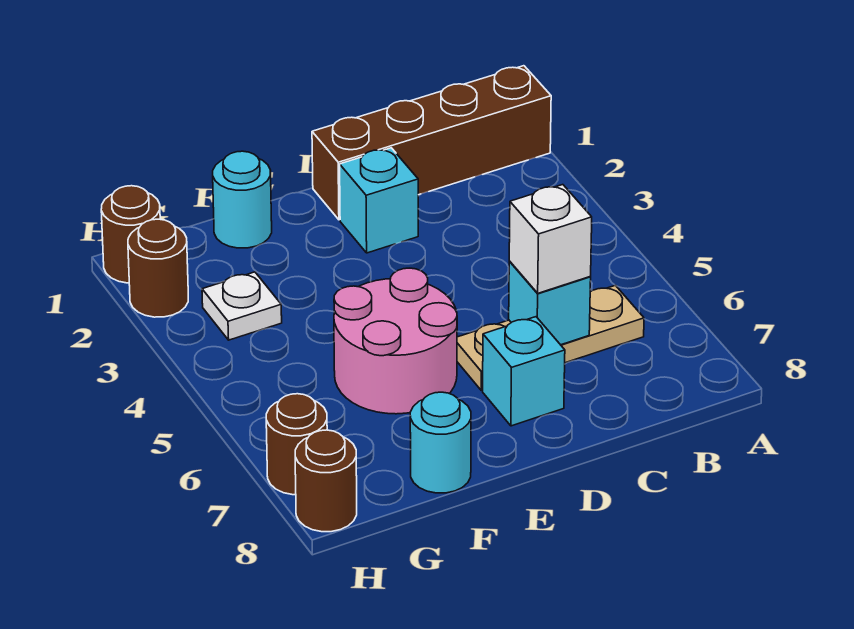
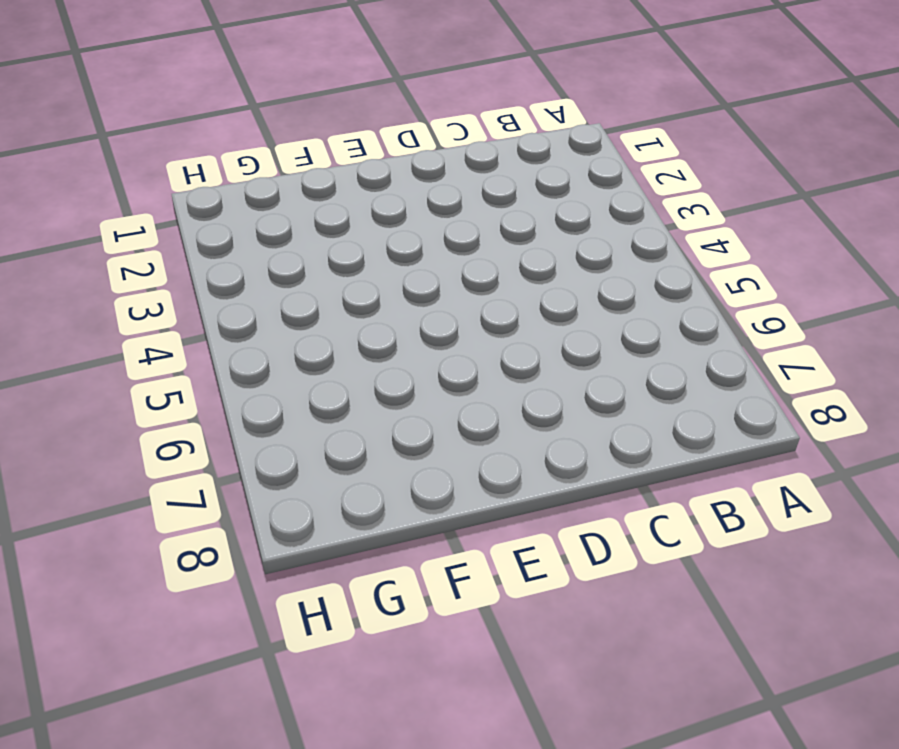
none -> brown brick A1:D1 level 1
none -> tan plate B6:D6 level 1
none -> cyan brick D2 level 1

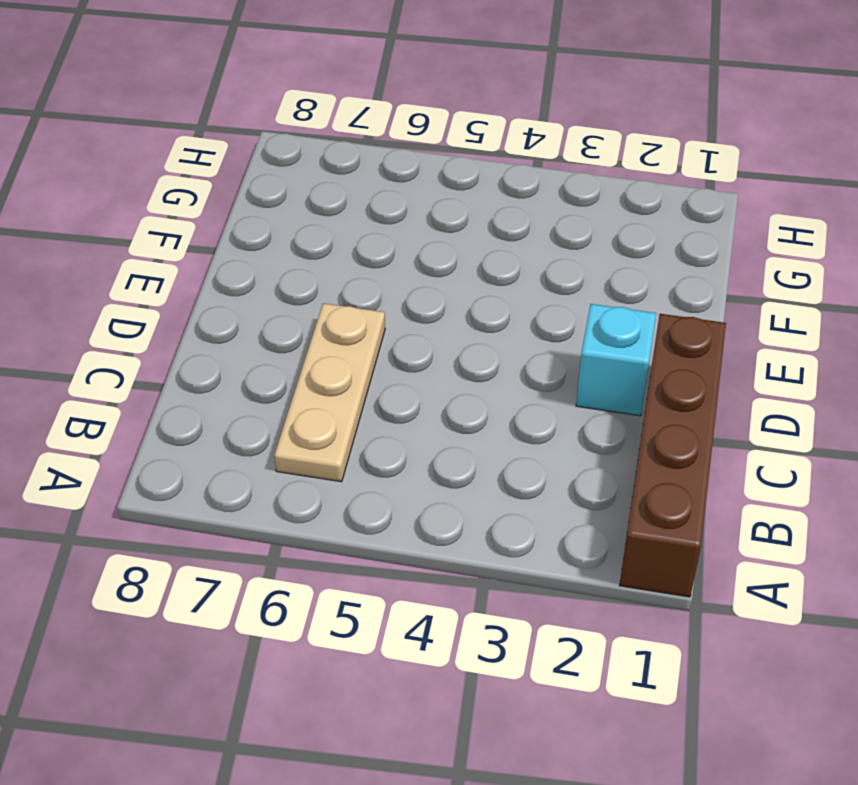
none -> cyan brick D7 level 1
none -> pink round brick E5:F6 level 1
none -> cyan round brick F1 level 1

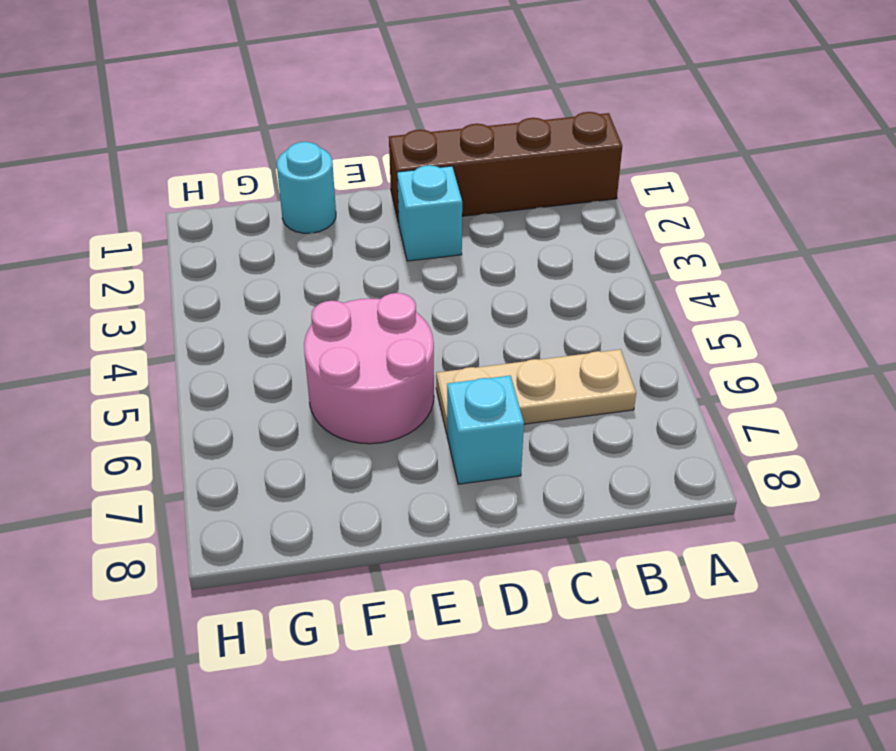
none -> cyan round brick F8 level 1
none -> white plate G3 level 1
none -> brown round brick H1 level 1

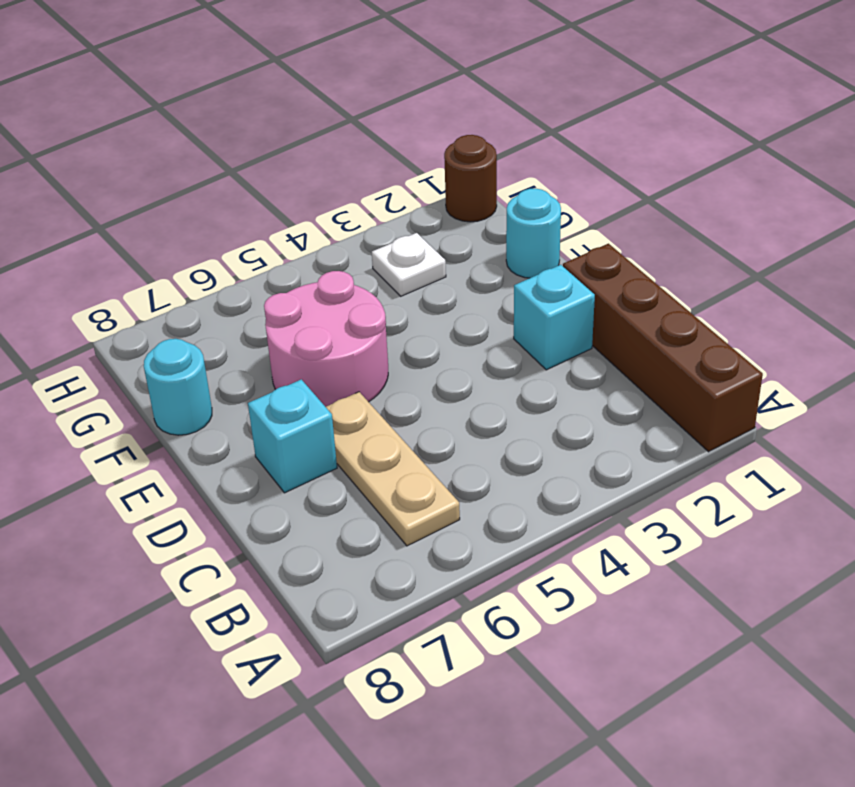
none -> brown round brick H2 level 1
none -> brown round brick H7 level 1
none -> brown round brick H8 level 1

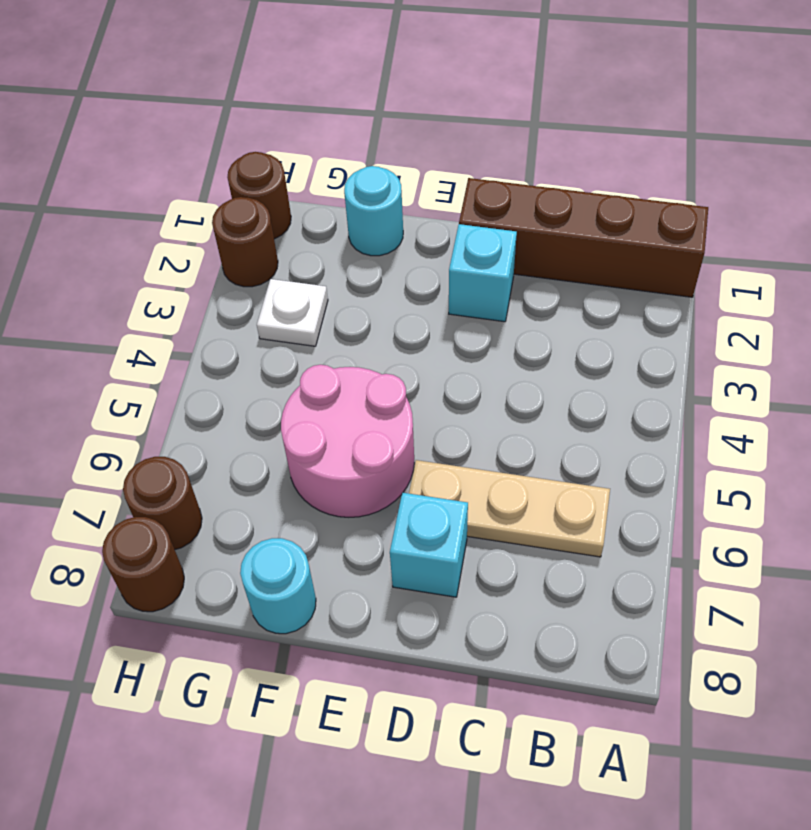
none -> cyan brick C6 level 2
none -> white brick C6 level 3

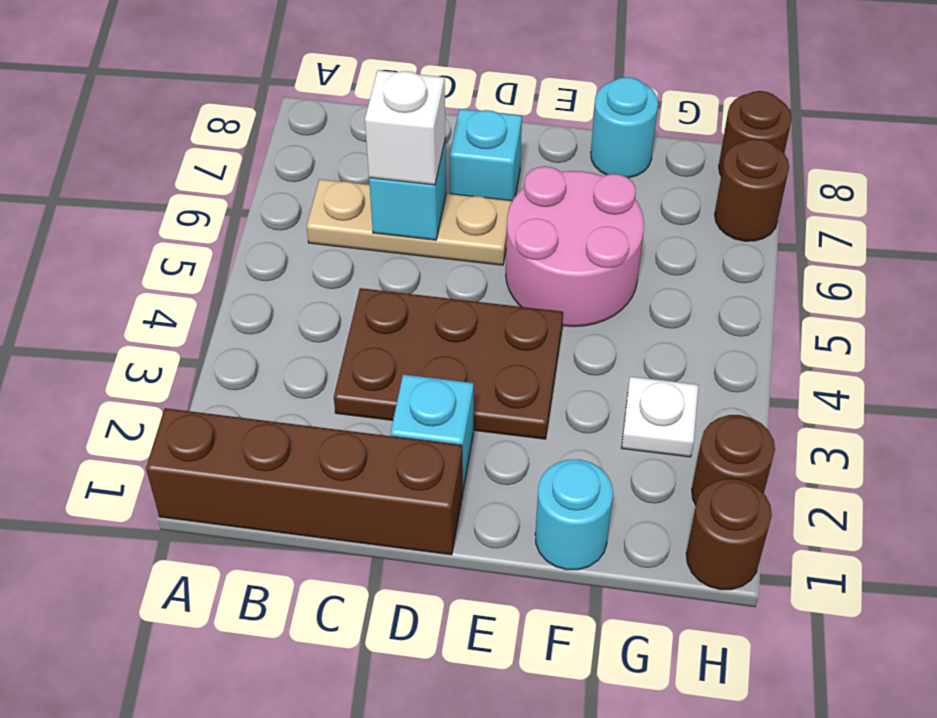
brown plate C3:E4 level 1 -> none

